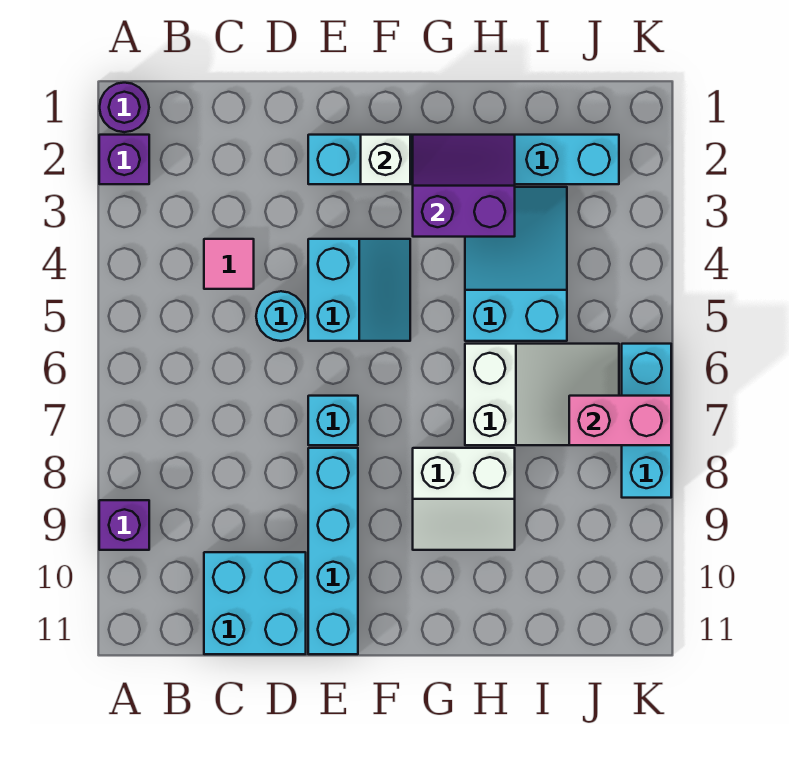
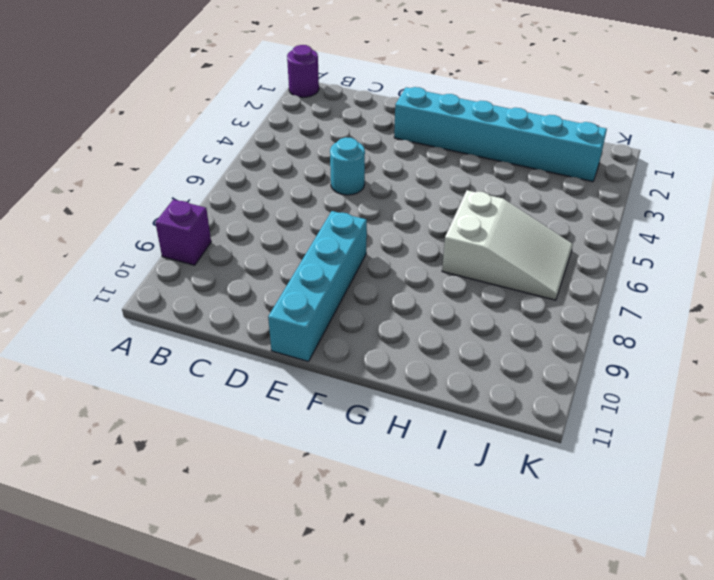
none -> purple brick A2 level 1
none -> pink tile C4 level 1
none -> cyan brick C10:D11 level 1

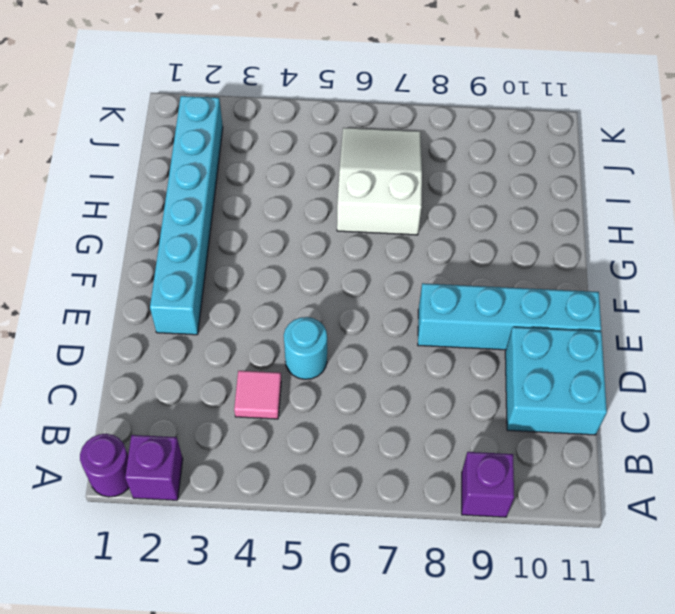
none -> cyan slope E4:F5 level 1 top E
none -> cyan brick E7 level 1
none -> white slope G8:H9 level 1 top 8

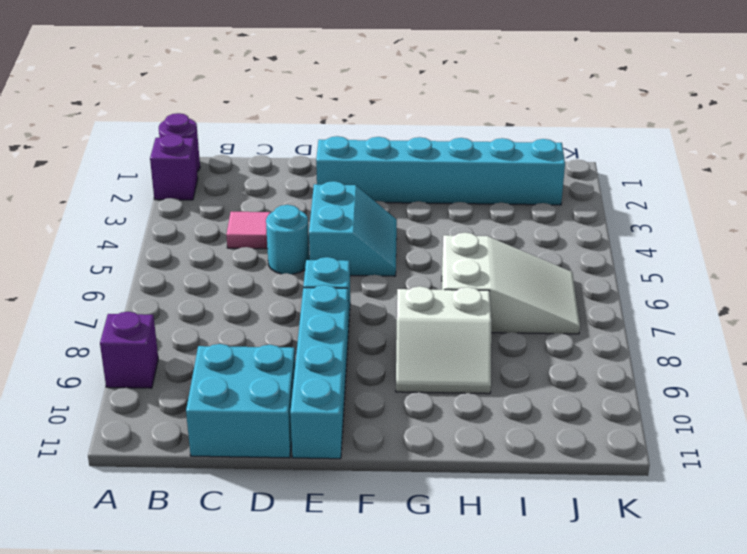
none -> cyan slope H3:I5 level 1 top 5
none -> cyan brick K6:K8 level 1
none -> white brick F2 level 2

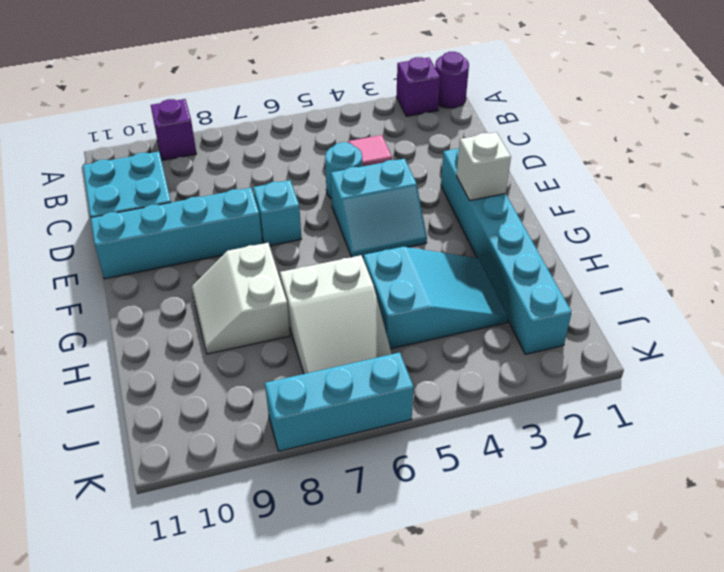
none -> purple slope G2:H3 level 2 top 3
none -> pink brick J7:K7 level 2

